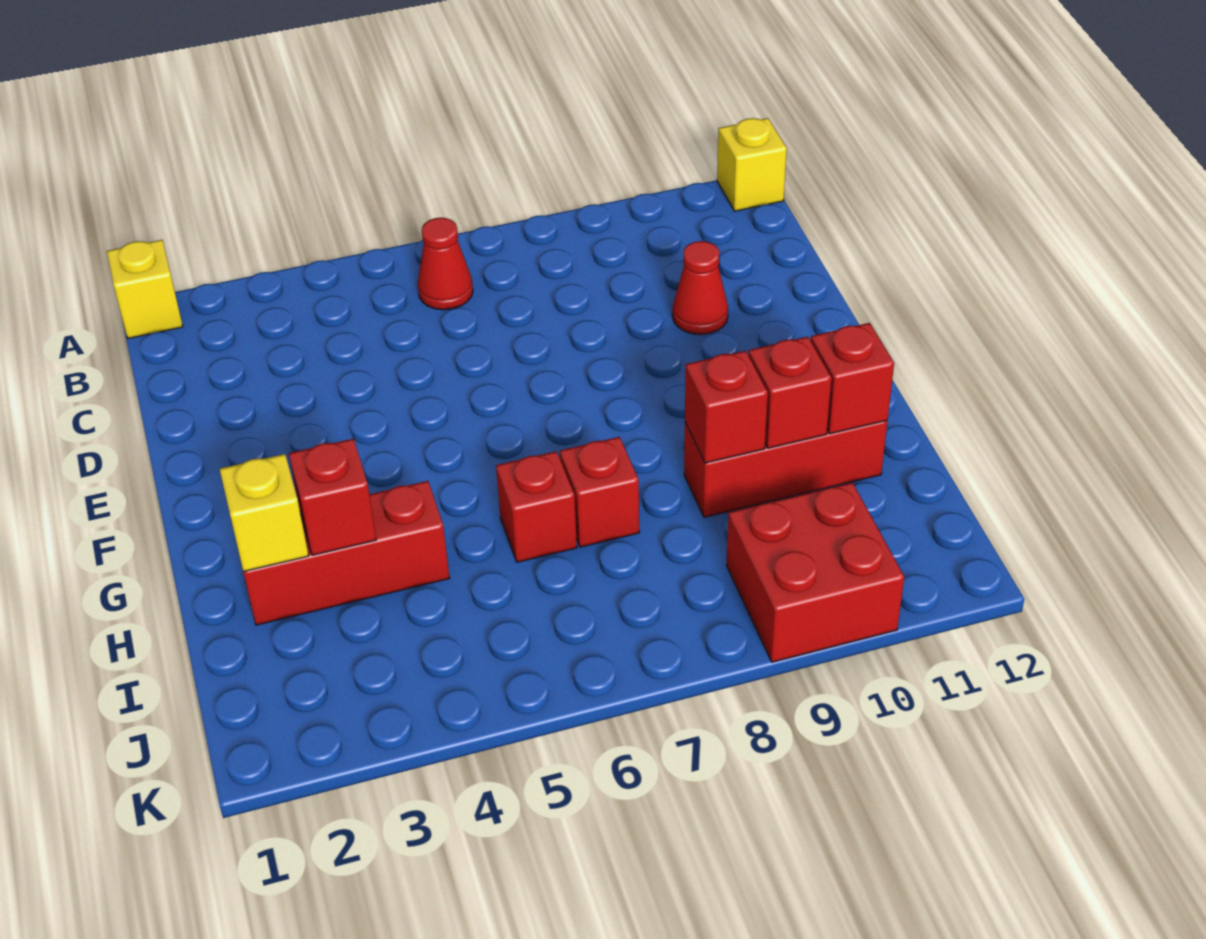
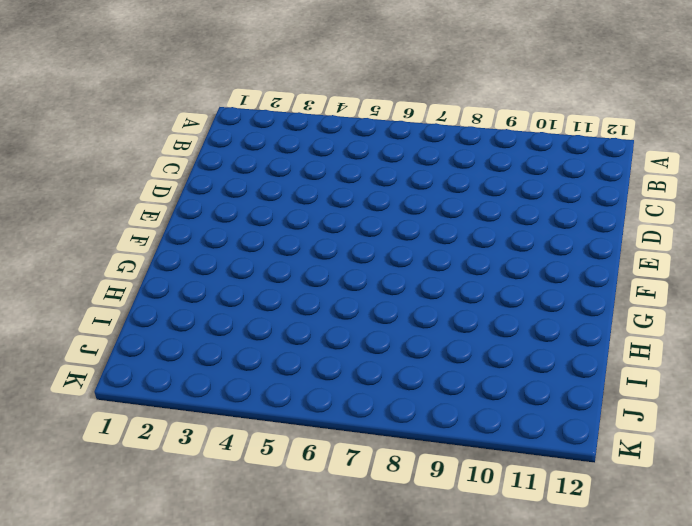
none -> yellow brick A1 level 1
none -> yellow brick A12 level 1
none -> red cone B6 level 1

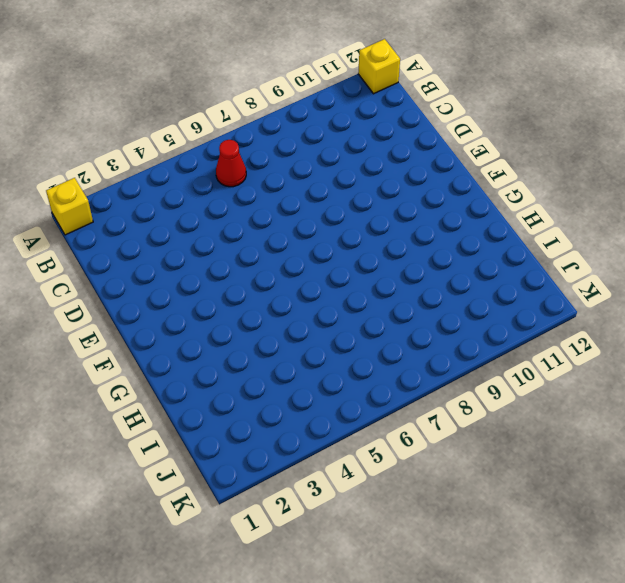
none -> red cone D10 level 1
none -> red brick H2:H4 level 1
none -> red brick H6 level 1

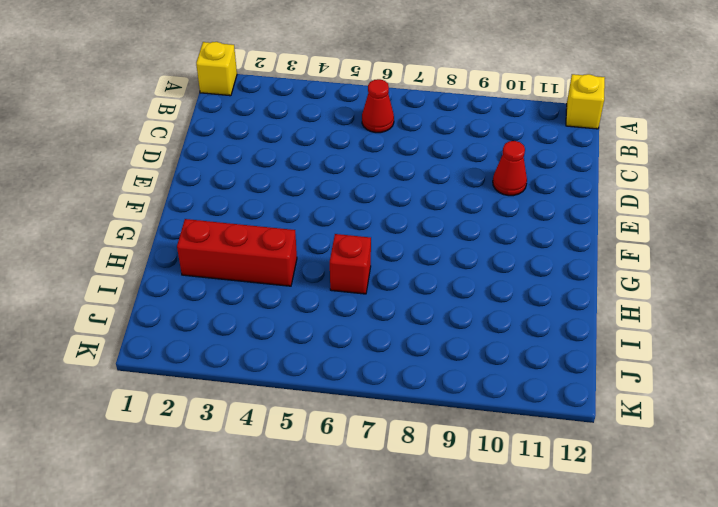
none -> red brick H7 level 1
none -> red brick H9:H11 level 1
none -> red brick J9:K10 level 1

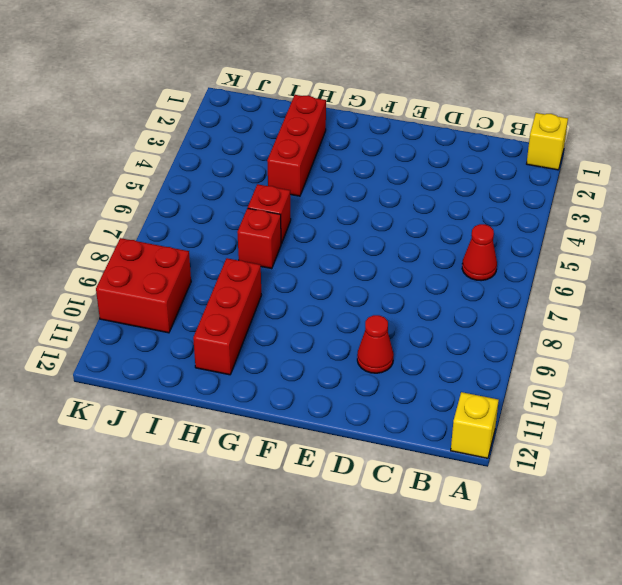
none -> yellow brick H2 level 2
none -> red brick H3 level 2
none -> red brick H9 level 2

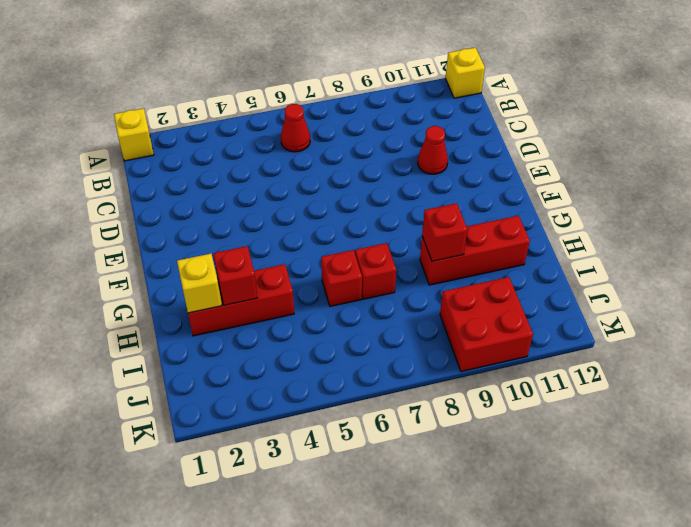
none -> red brick H10 level 2
none -> red brick H11 level 2

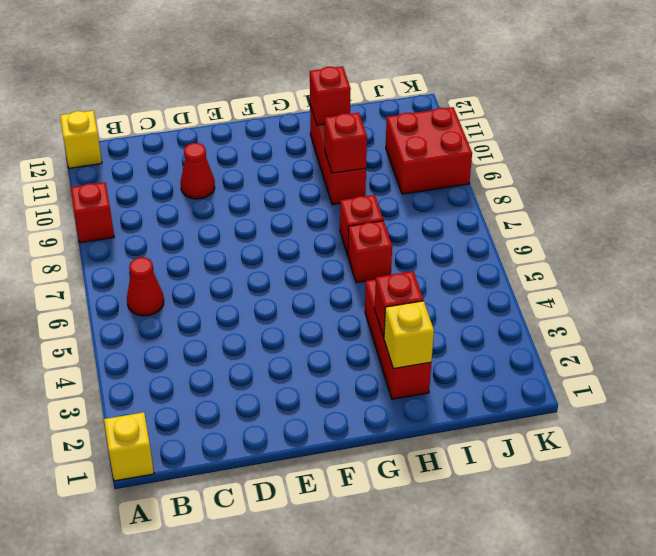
red brick A9 level 1 -> red brick H10 level 2

